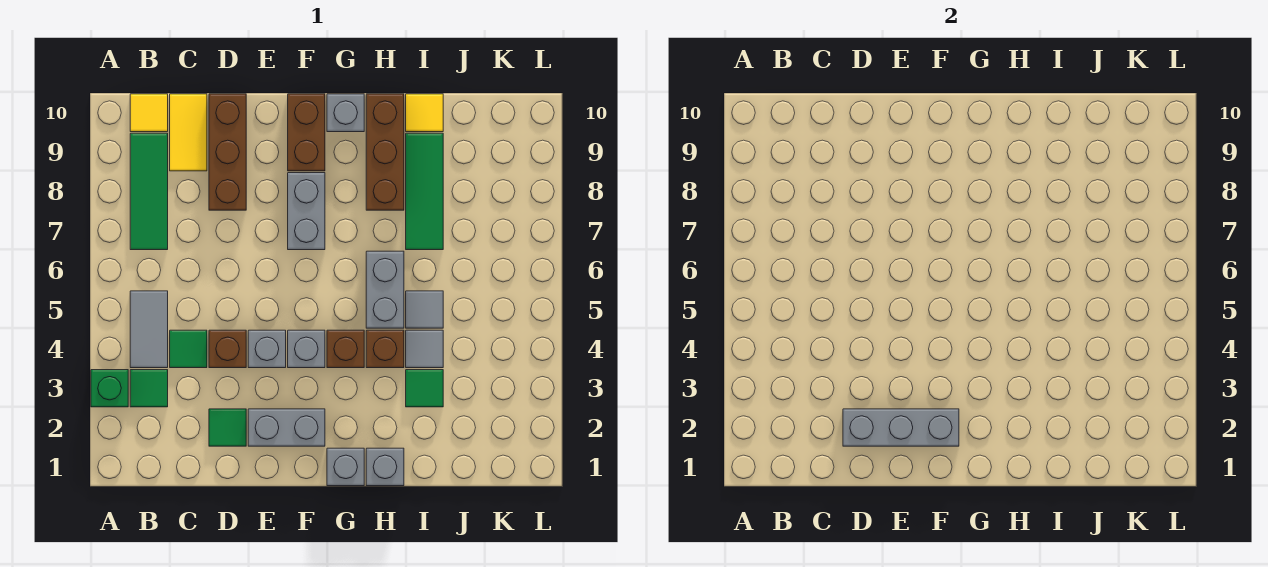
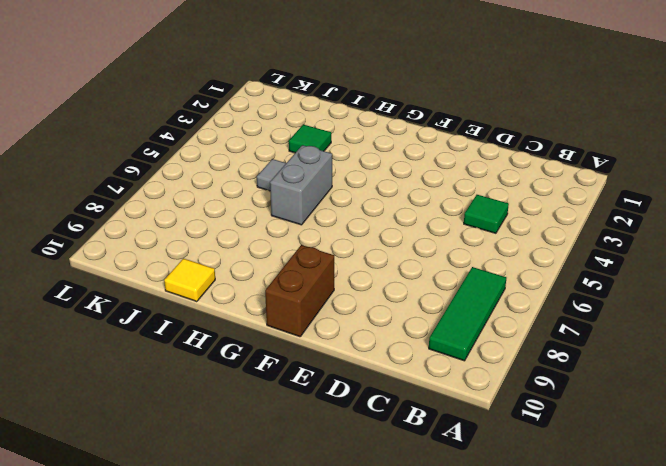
none -> green brick A3 level 1
none -> green tile B3 level 1
none -> grey tile B4:B5 level 1

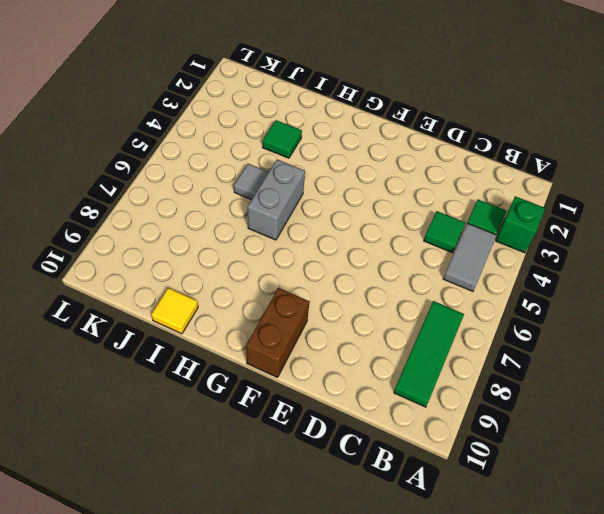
none -> yellow tile B10 level 1
none -> yellow tile C9:C10 level 1
none -> green tile D2 level 1

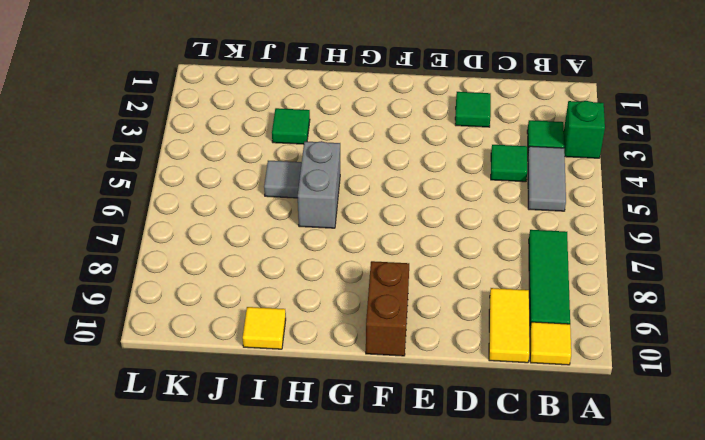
none -> brown brick D4 level 1
none -> brown brick D8:D10 level 1
none -> grey brick E2:F2 level 1

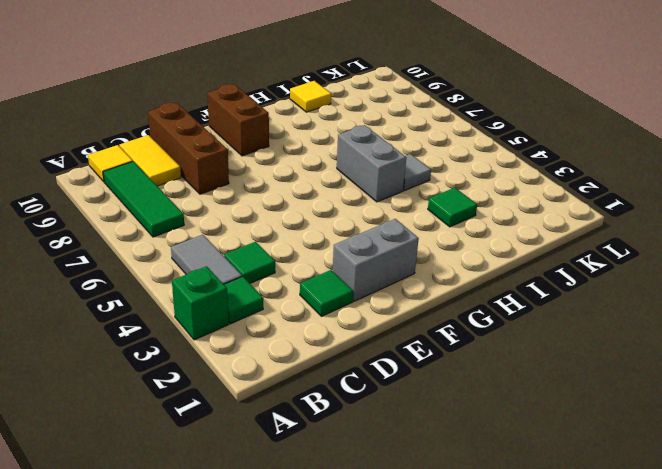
none -> brown brick D4 level 1
none -> grey brick E4 level 1
none -> grey brick F4 level 1

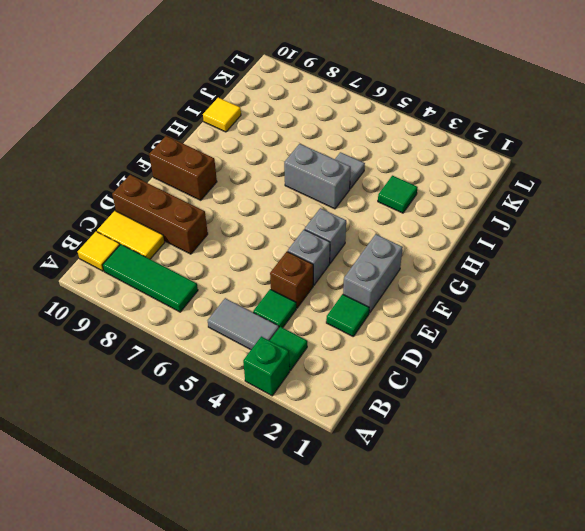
none -> grey brick F7:F8 level 1
none -> grey brick G1 level 1
none -> brown brick G4 level 1

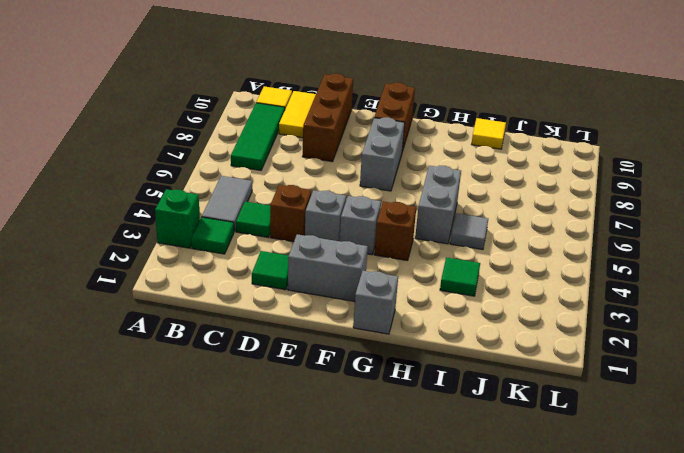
none -> grey brick G10 level 1
none -> grey brick H1 level 1
none -> brown brick H4 level 1

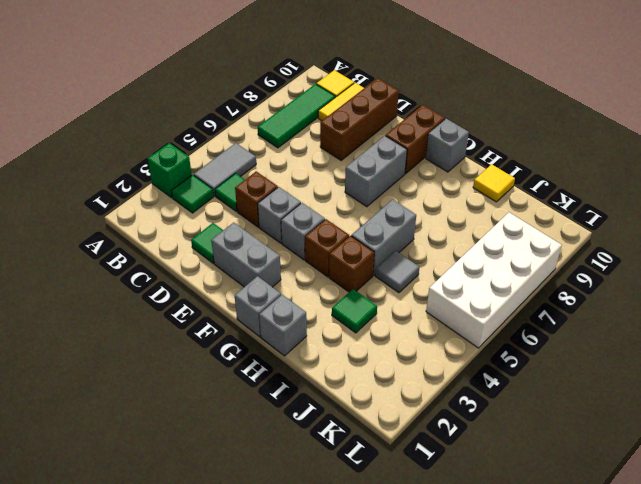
white brick K5:L8 level 1 -> none
none -> brown brick H8:H10 level 1
none -> grey tile I4 level 1
none -> green tile I7:I9 level 1

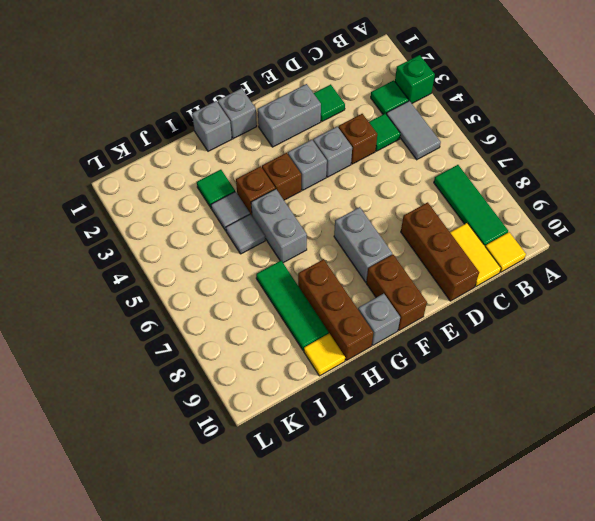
none -> grey brick D2:F2 level 2

